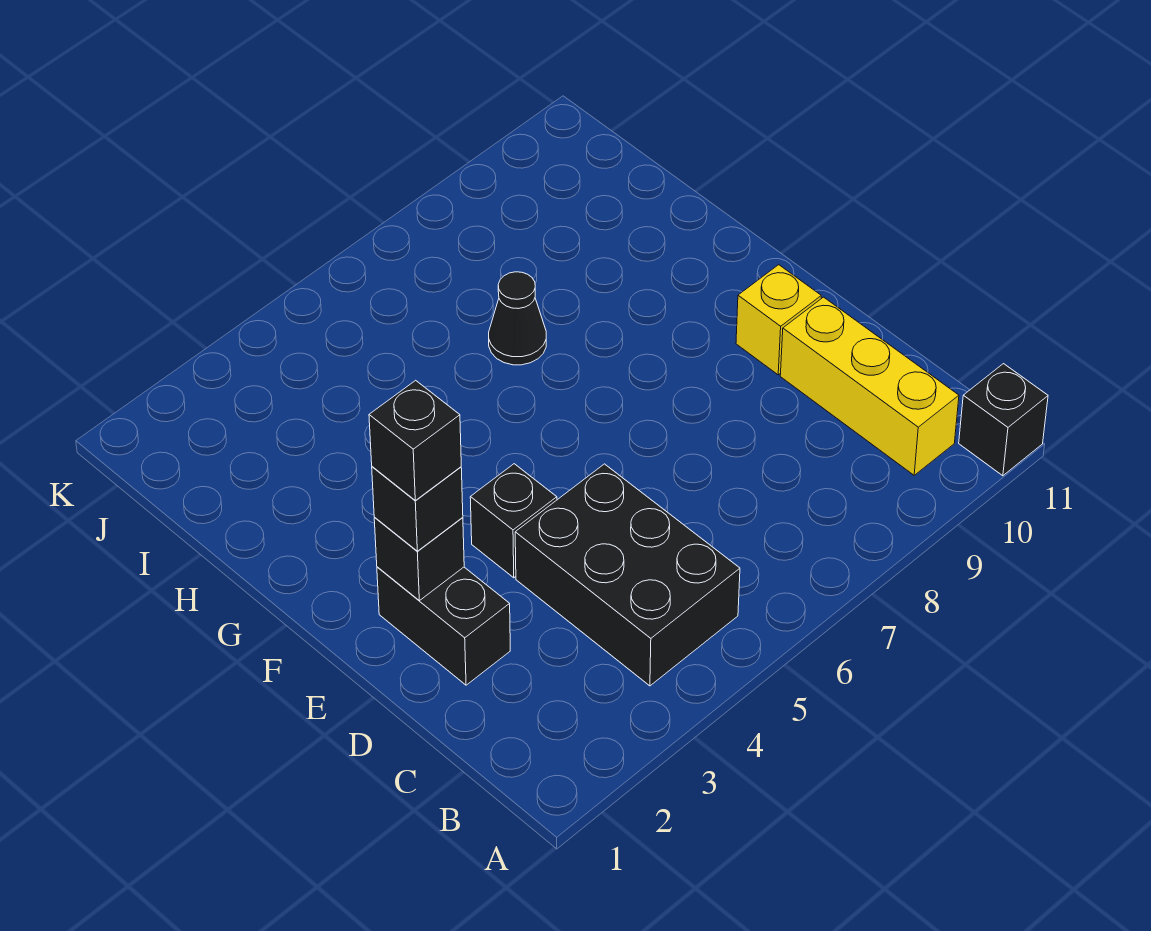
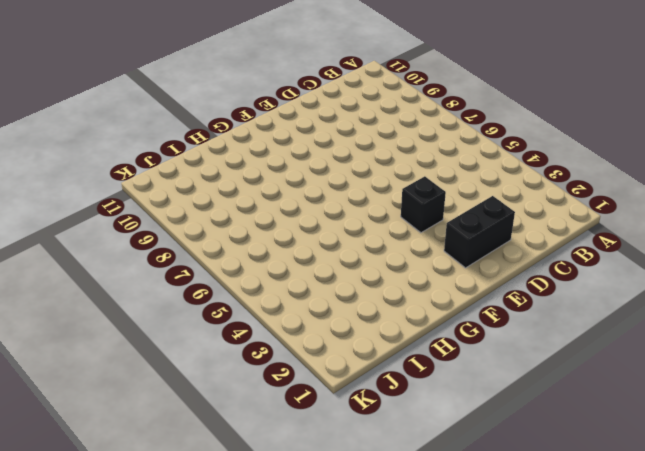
none -> black brick A11 level 1
none -> black brick B4:D5 level 1

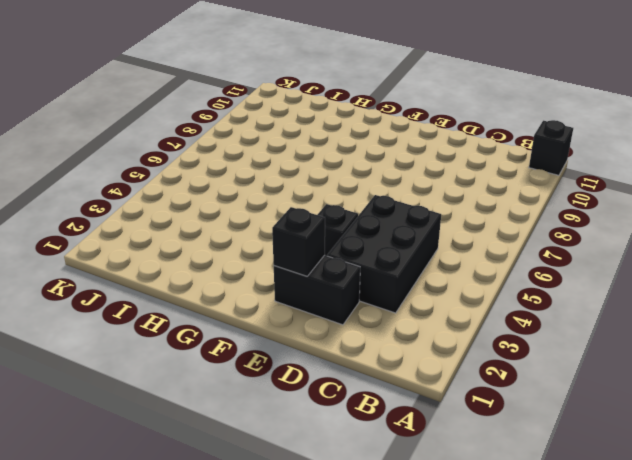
black brick C3:D5 level 1 -> black brick B4:D5 level 1
none -> yellow brick B10:D10 level 1
none -> yellow brick E10 level 1

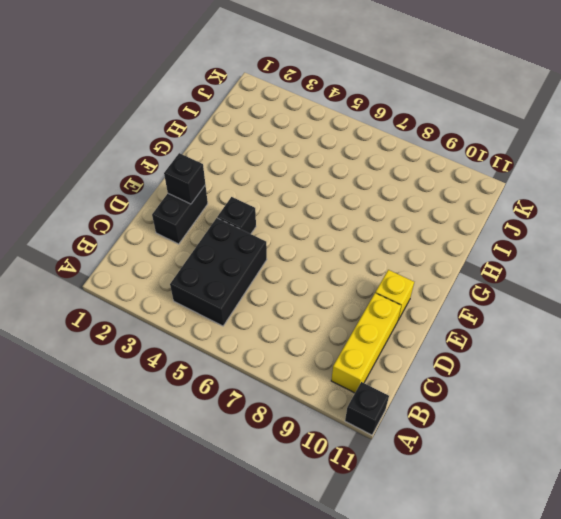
none -> black cone H7 level 1
none -> black brick E2 level 3

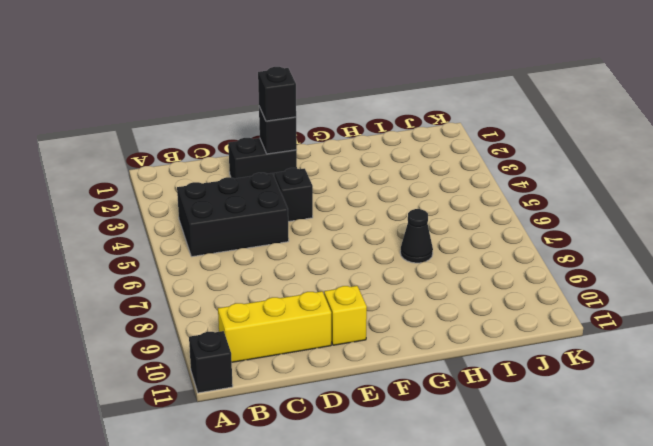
none -> black brick E2 level 4

